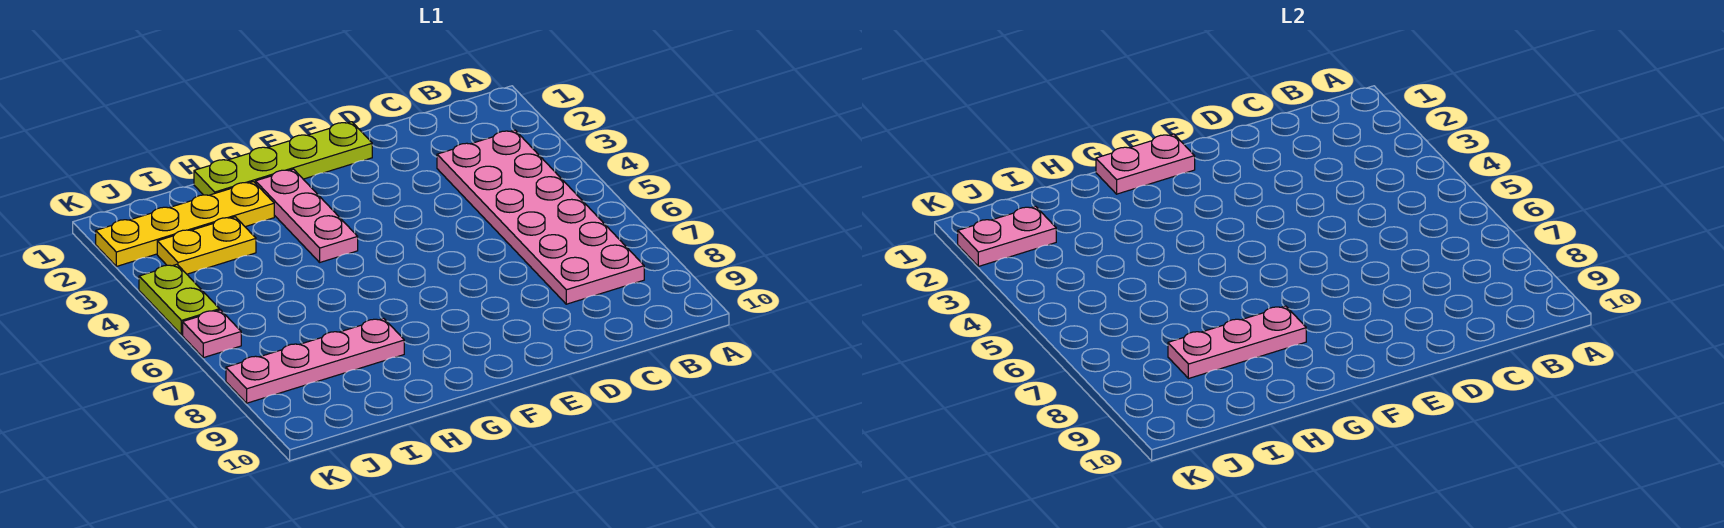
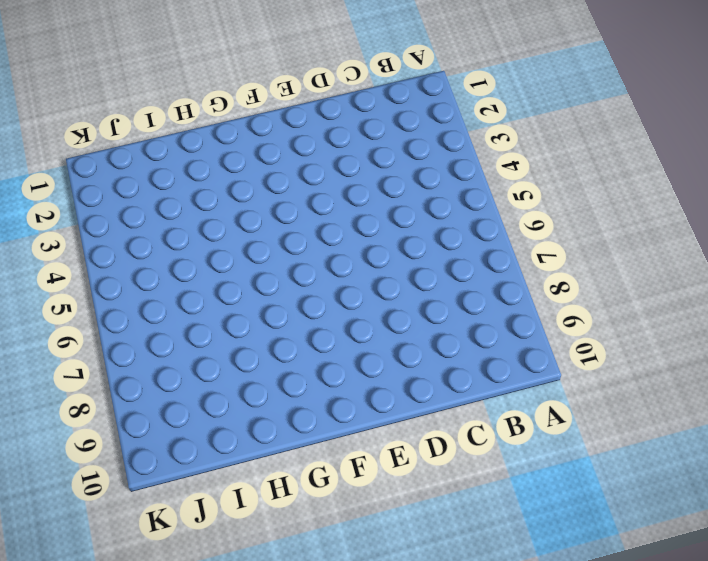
none -> pink plate B3:C8 level 1
none -> lime plate E1:H1 level 1

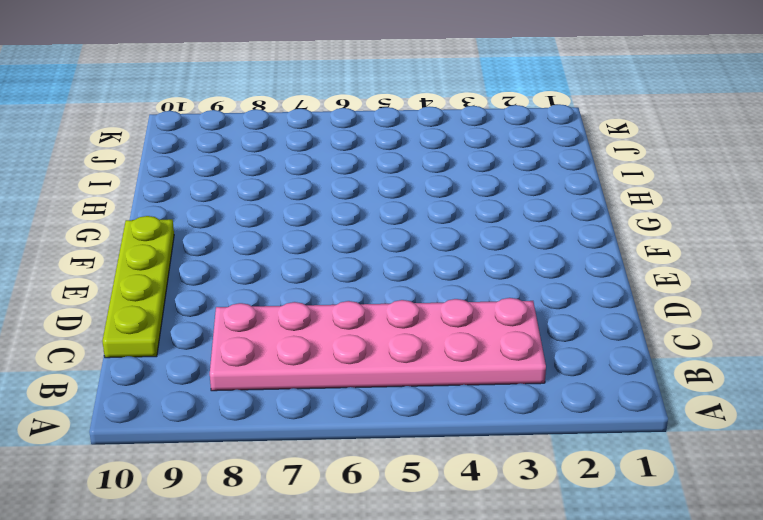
lime plate C10:F10 level 1 -> lime plate E1:H1 level 1
none -> pink plate G2:G4 level 1
none -> yellow plate H2:K2 level 1

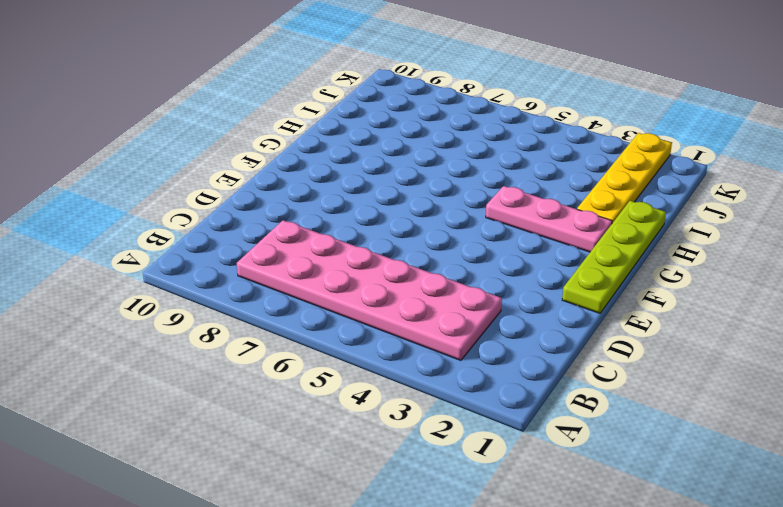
none -> pink plate H8:K8 level 1
none -> yellow plate I3:J3 level 1

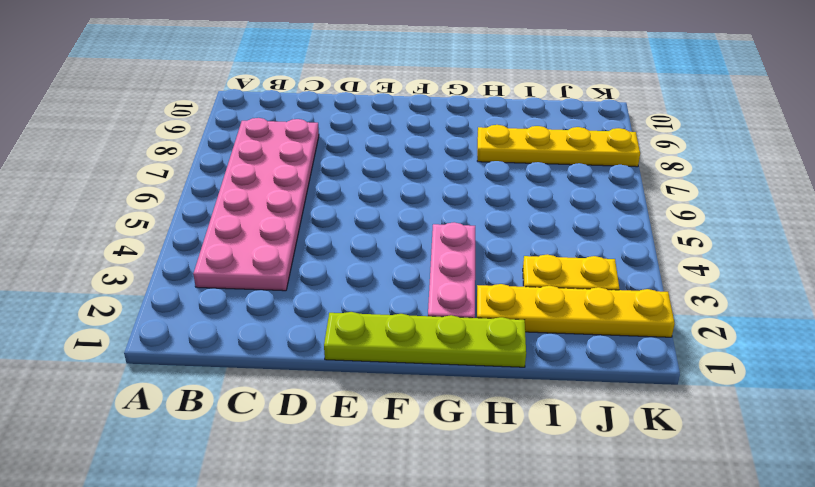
yellow plate H8:K8 level 1 -> pink plate H8:K8 level 1
none -> lime plate K4:K5 level 1
none -> pink plate K6 level 1

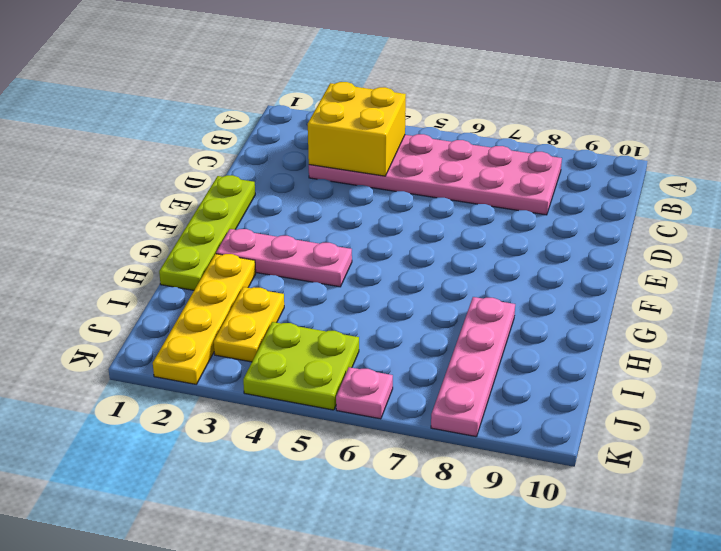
yellow brick B3:C4 level 2 -> none
lime plate J4:K5 level 1 -> lime plate K4:K5 level 1
none -> pink plate F1:G1 level 2
none -> pink plate G8:I8 level 2

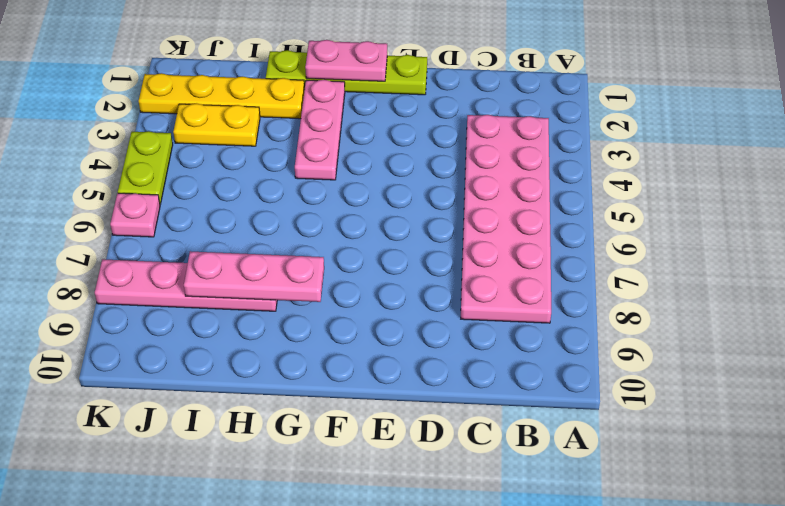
none -> pink plate J2:K2 level 2

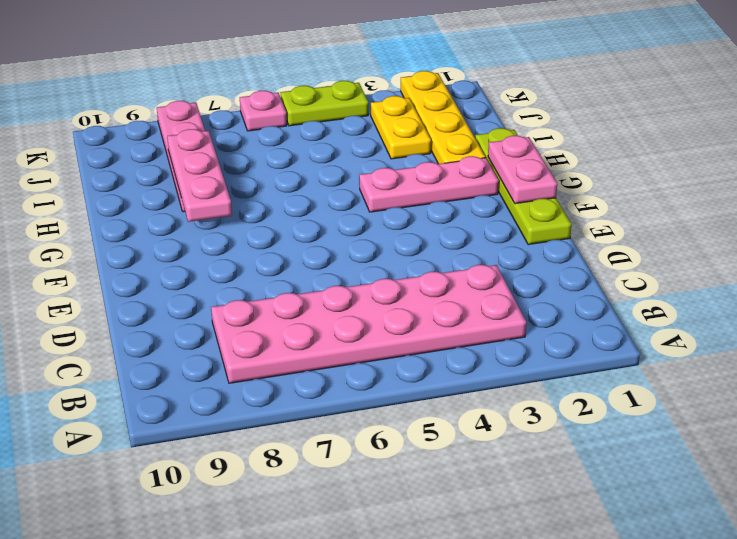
none -> pink plate J2:K2 level 2

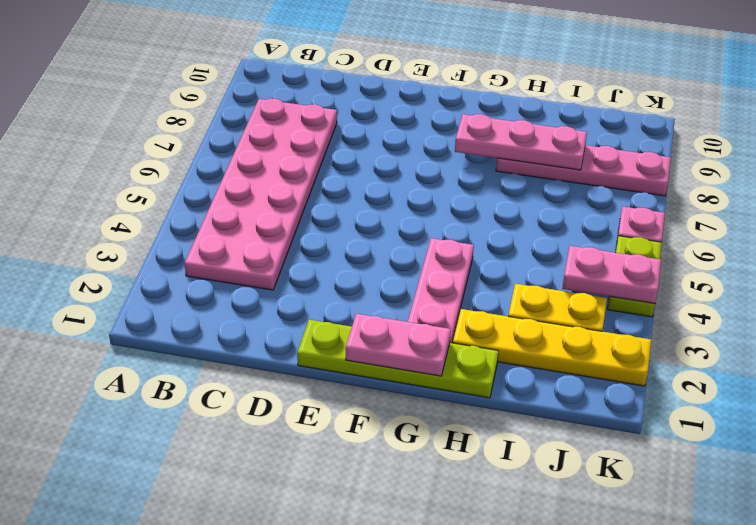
pink plate J4:K4 level 2 -> pink plate J2:K2 level 2

